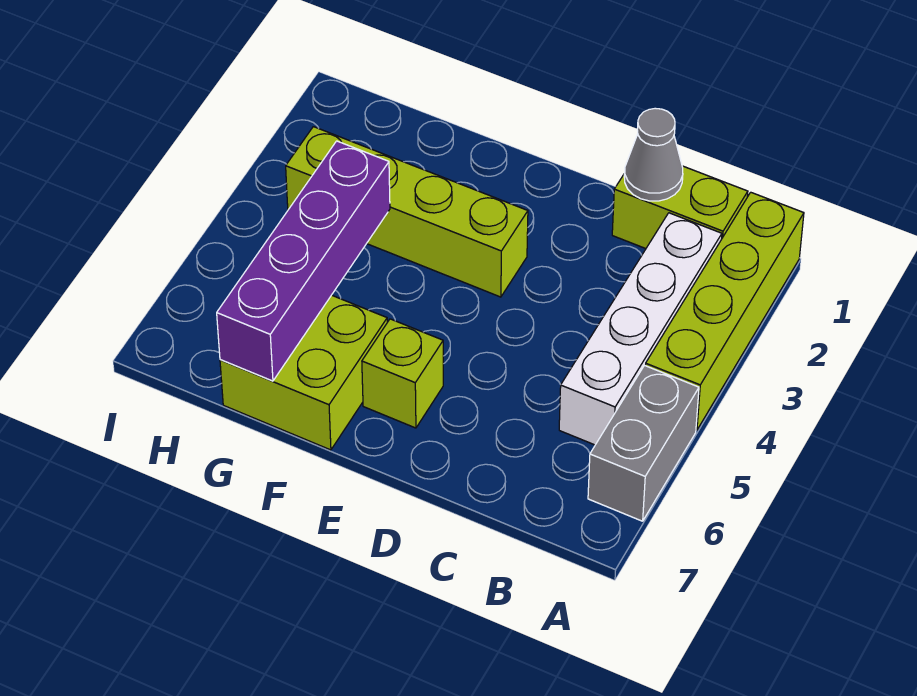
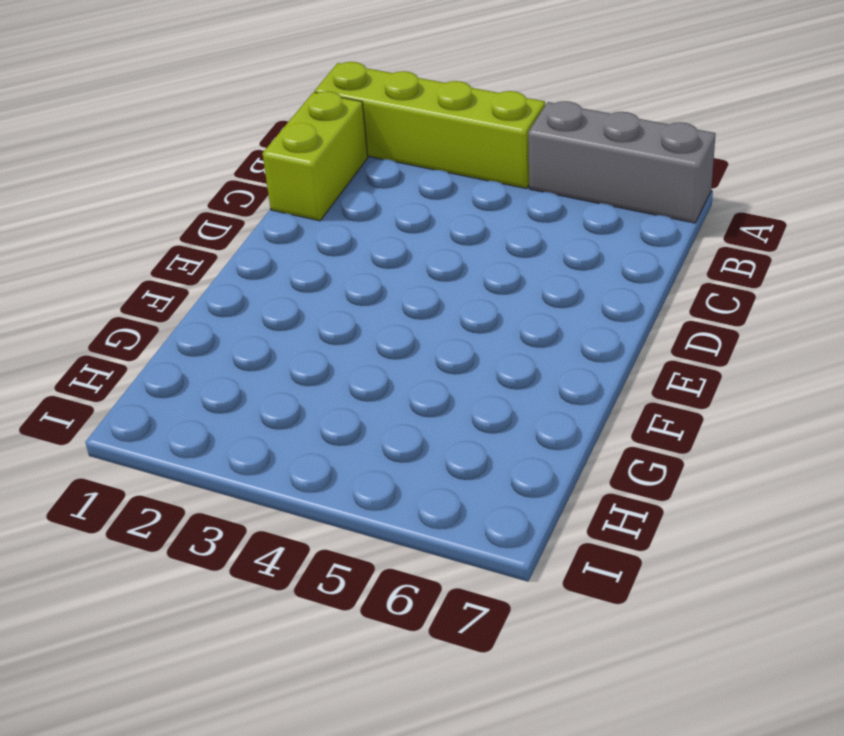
grey brick A5:A7 level 1 -> grey brick A5:A6 level 1
none -> white brick B2:B5 level 1
none -> lime brick E3:H3 level 1

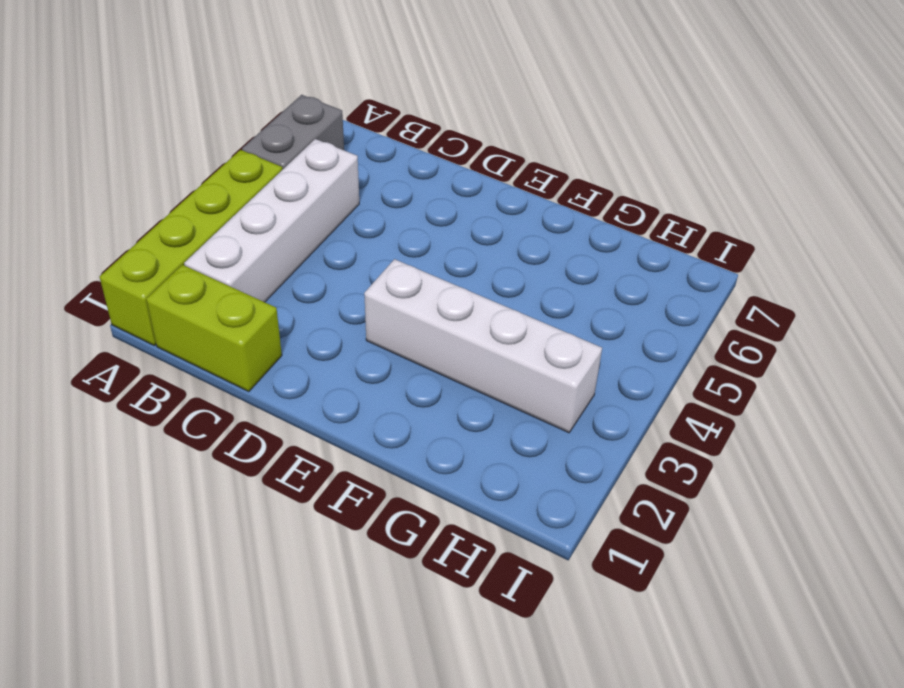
white brick E3:H3 level 1 -> lime brick E3:H3 level 1
none -> lime brick E6 level 1
none -> lime brick F6:G7 level 1

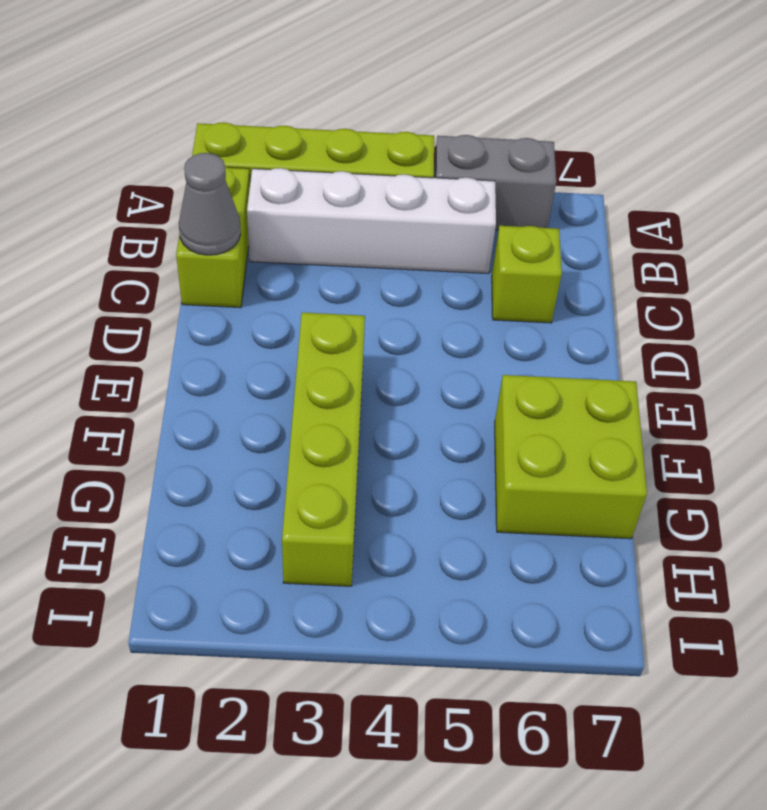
lime brick C6 level 1 -> lime brick E6 level 1
none -> purple brick G4:G7 level 2

